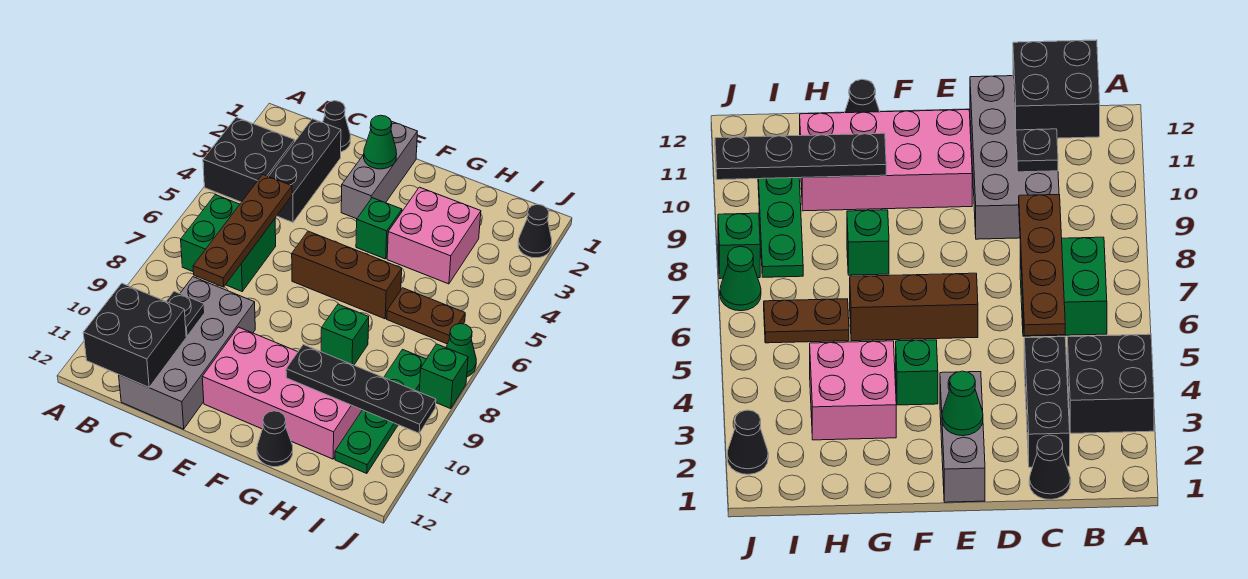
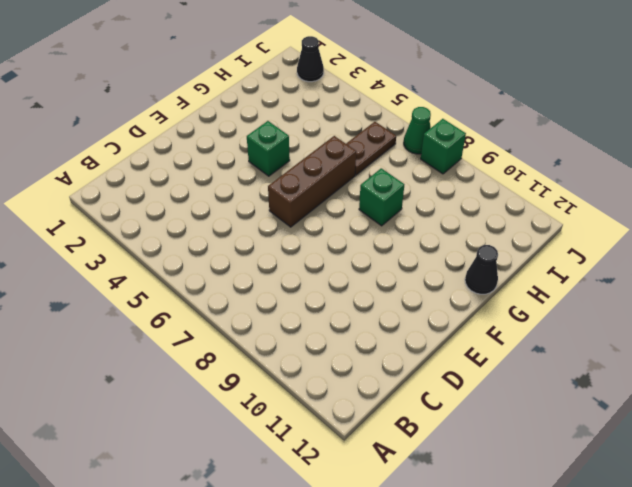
none -> black brick A3:B4 level 1
none -> green brick B6:C7 level 1
none -> black cone C1 level 1

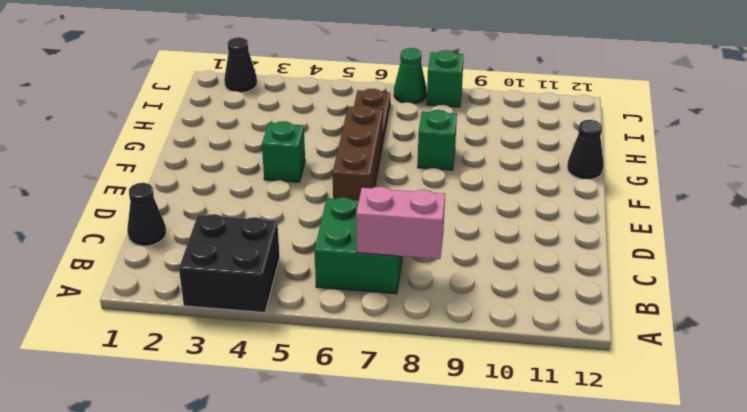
pink brick B7:B8 level 2 -> none
none -> black brick C2:C4 level 1
none -> grey brick C9:D12 level 1
none -> grey brick E1:E3 level 1

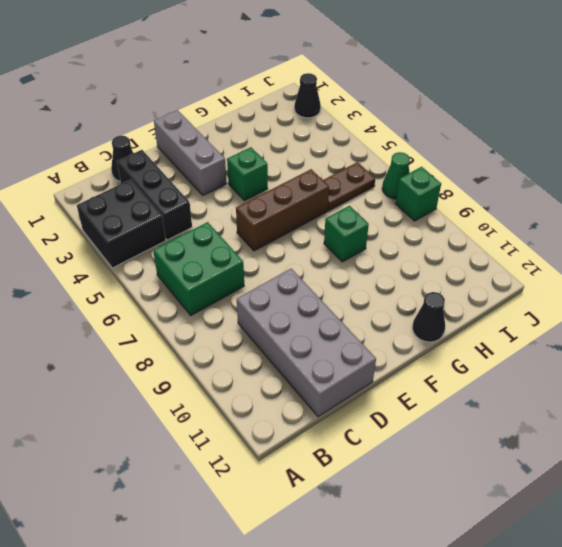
none -> pink brick E10:H11 level 1
none -> pink brick G3:H4 level 1
none -> green plate I8:I11 level 1

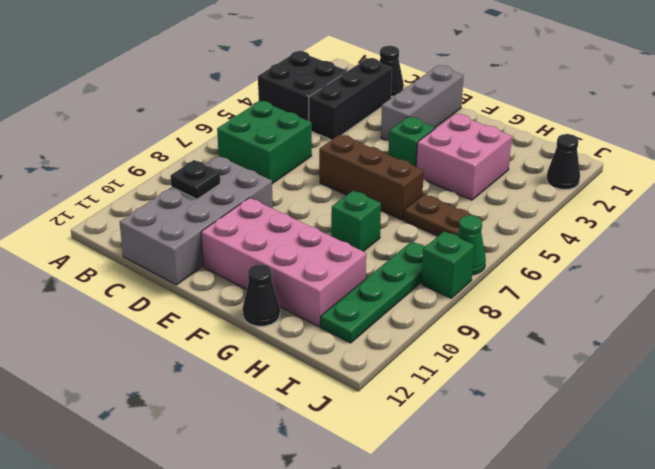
none -> black brick B11:C12 level 2
none -> brown plate C5:C8 level 2
none -> green cone E2 level 2

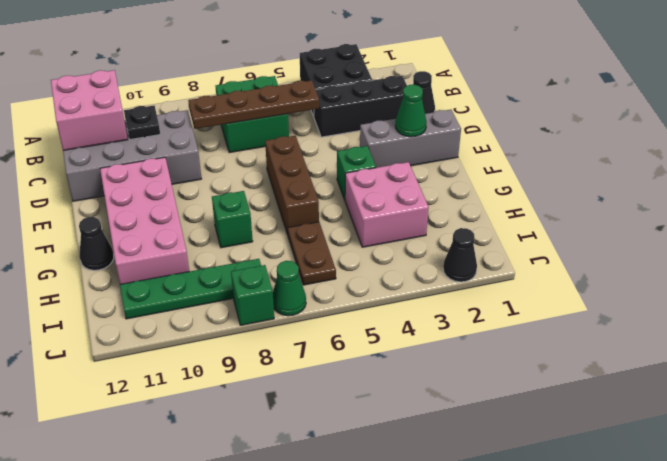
pink brick B11:C12 level 2 -> black brick B11:C12 level 2
none -> black plate G10:J10 level 2

